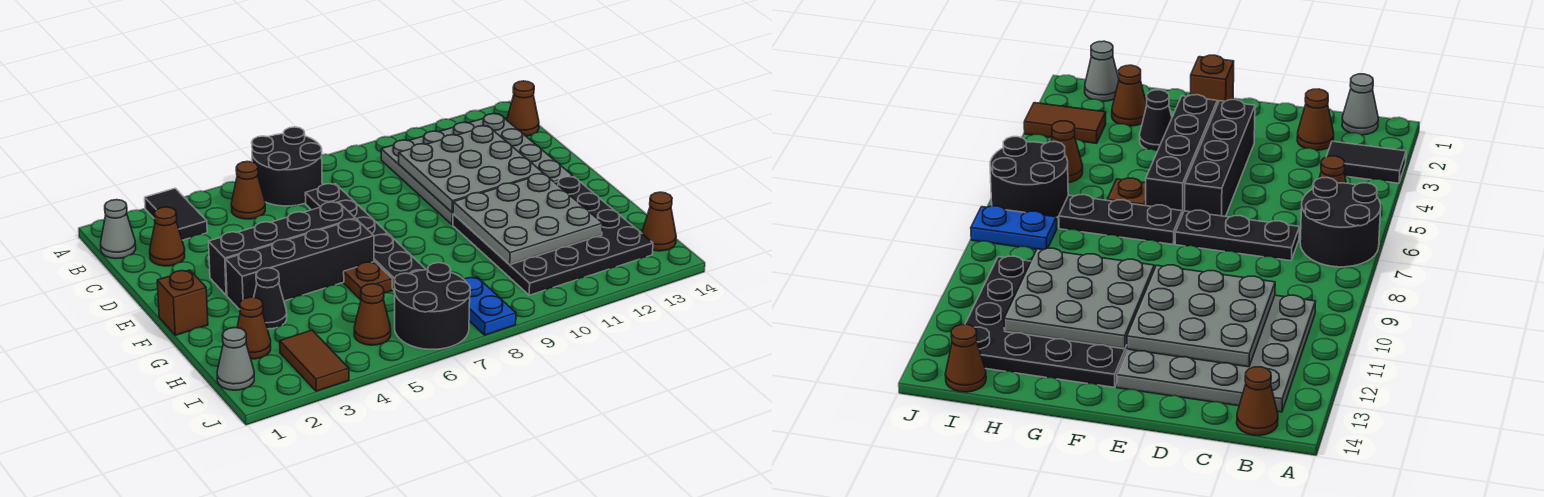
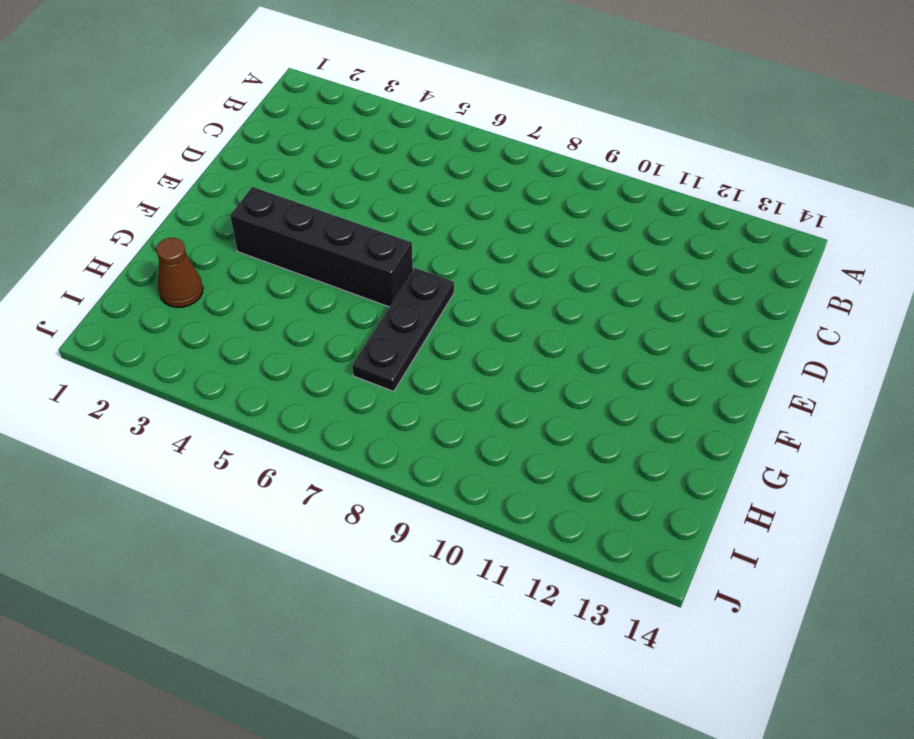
none -> black tile A3:B3 level 1
none -> black round brick A6:B7 level 1
none -> grey cone B1 level 1

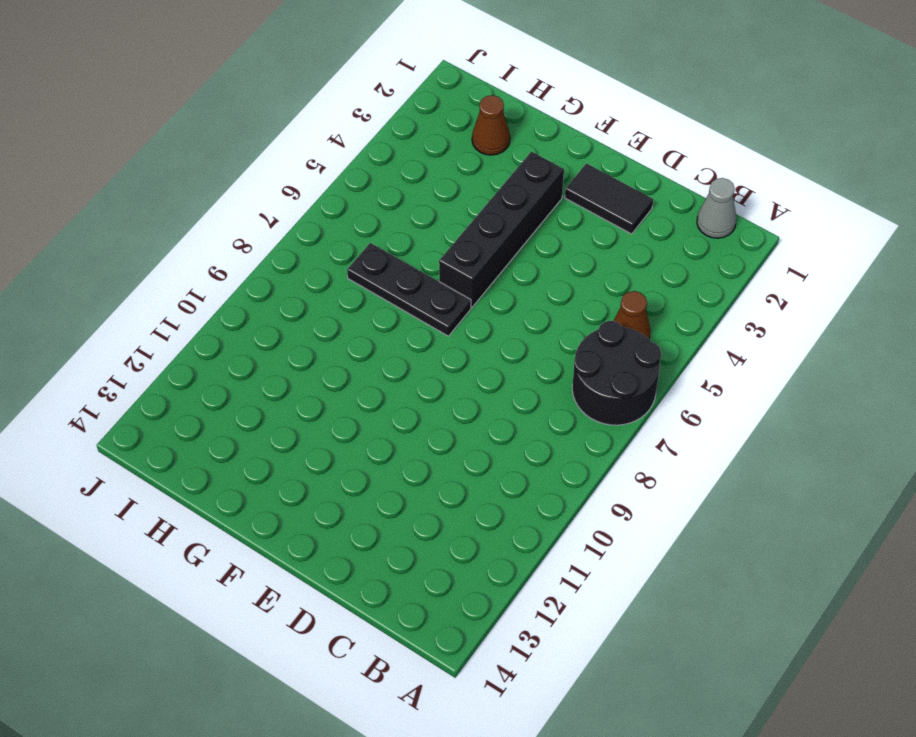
black tile D2:E2 level 1 -> black tile A3:B3 level 1
none -> grey plate B10:E13 level 1
none -> brown cone B14 level 1
none -> brown cone C2 level 1

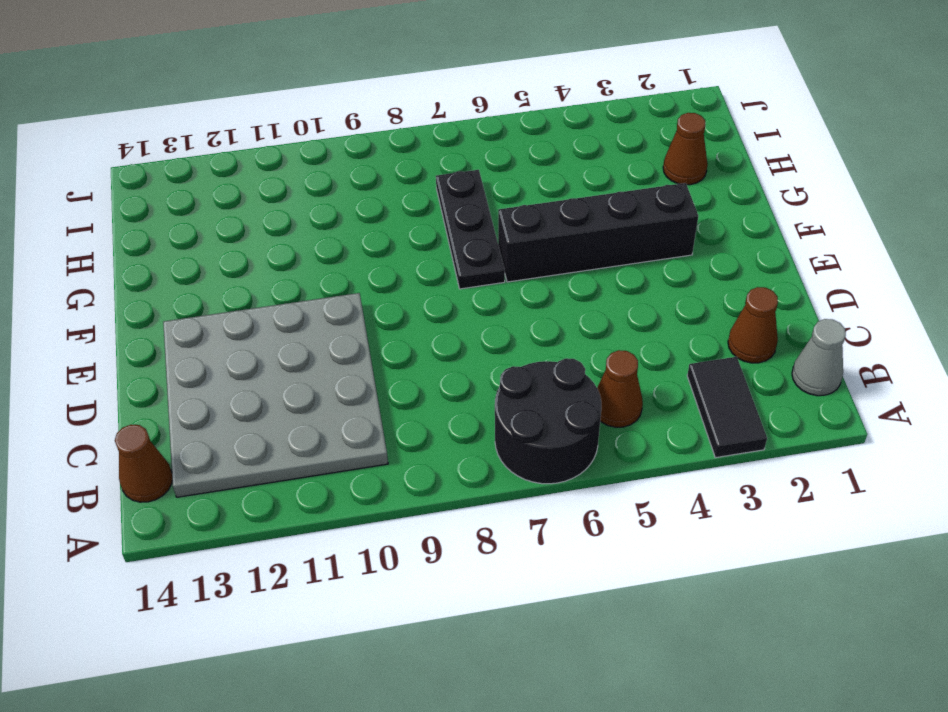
none -> black plate C7:E7 level 1
none -> black brick E3:E6 level 1
none -> brown brick F1 level 1

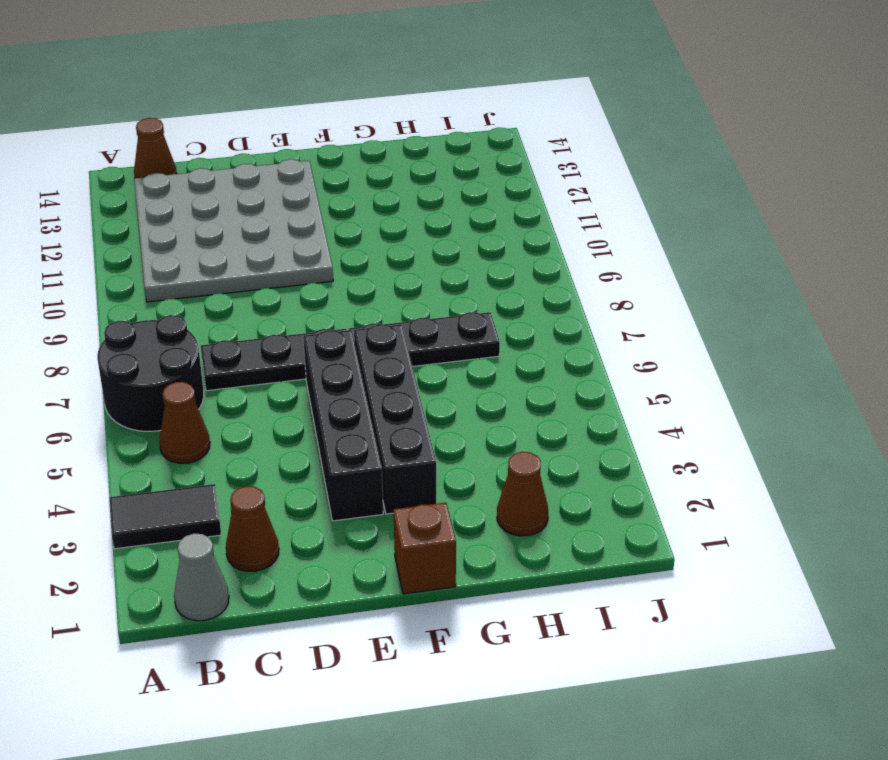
none -> black plate F10:I13 level 1
none -> black cone G3 level 1
none -> brown plate G6 level 1

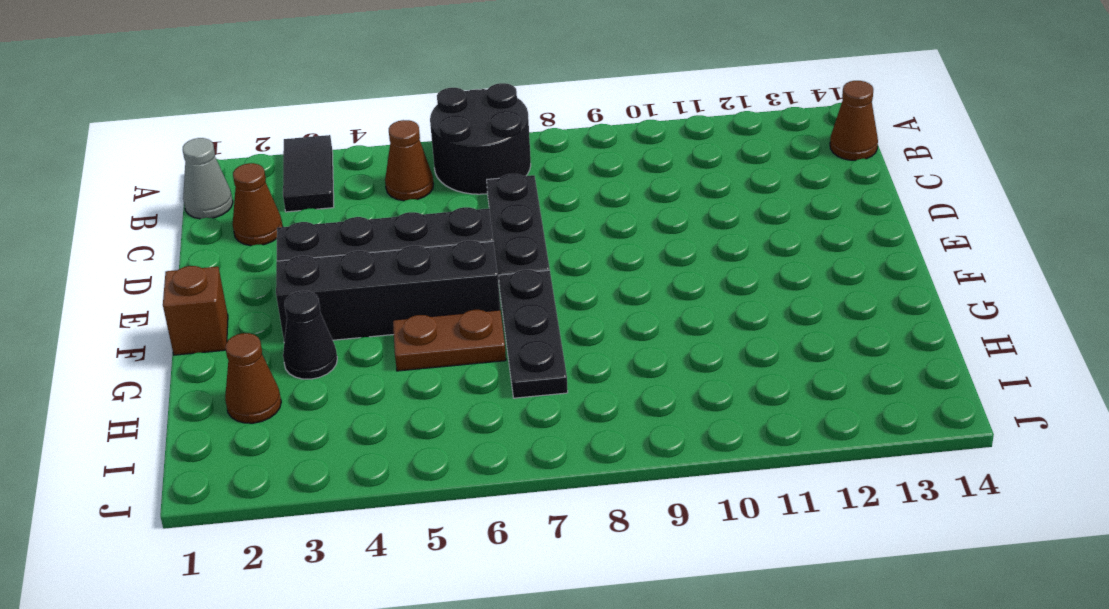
brown plate G5:G6 level 1 -> brown plate G6 level 1
none -> grey plate B10:E13 level 1
none -> black plate F10:I13 level 1
none -> grey cone I1 level 1

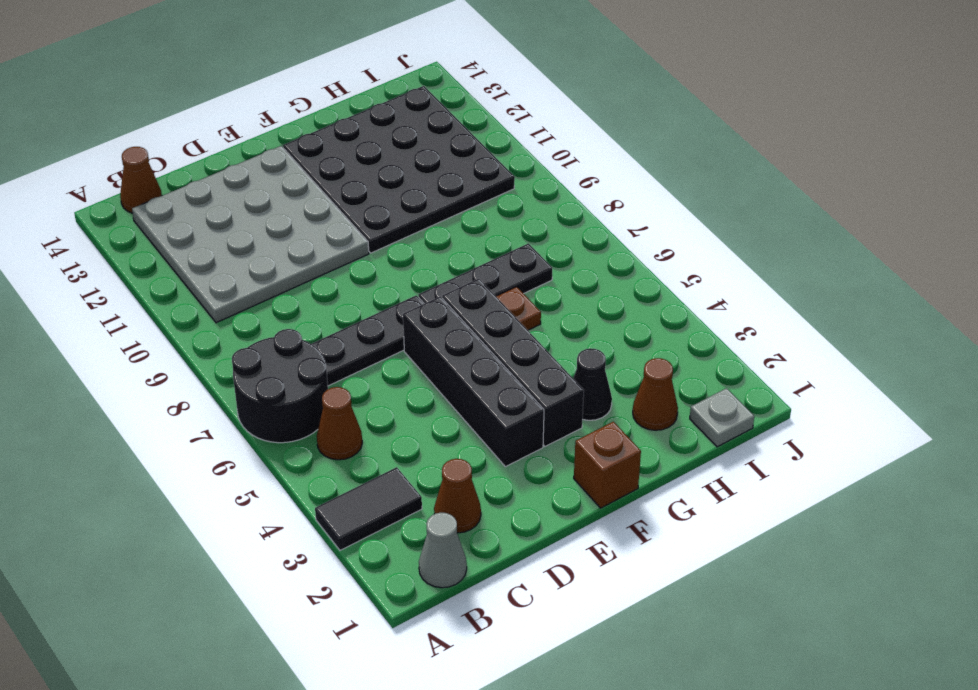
grey plate I1 level 1 -> grey cone I1 level 1
none -> brown tile I3:J3 level 1
none -> brown cone I5 level 1
none -> black round brick I6:J7 level 1

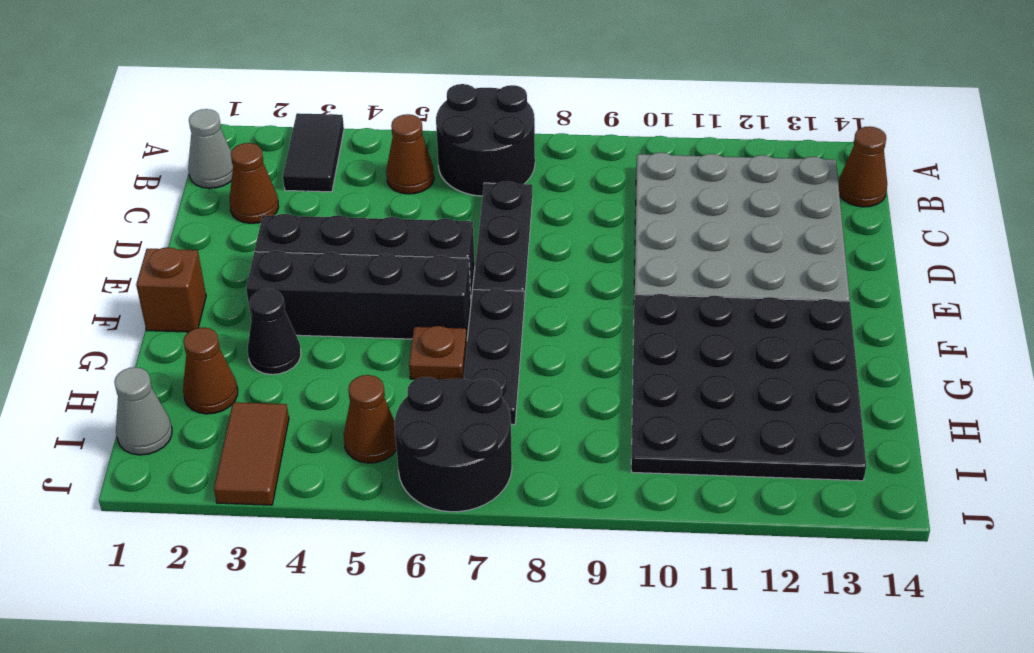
none -> blue plate I8:J8 level 1
none -> brown cone I14 level 1
none -> grey plate C10:E12 level 2

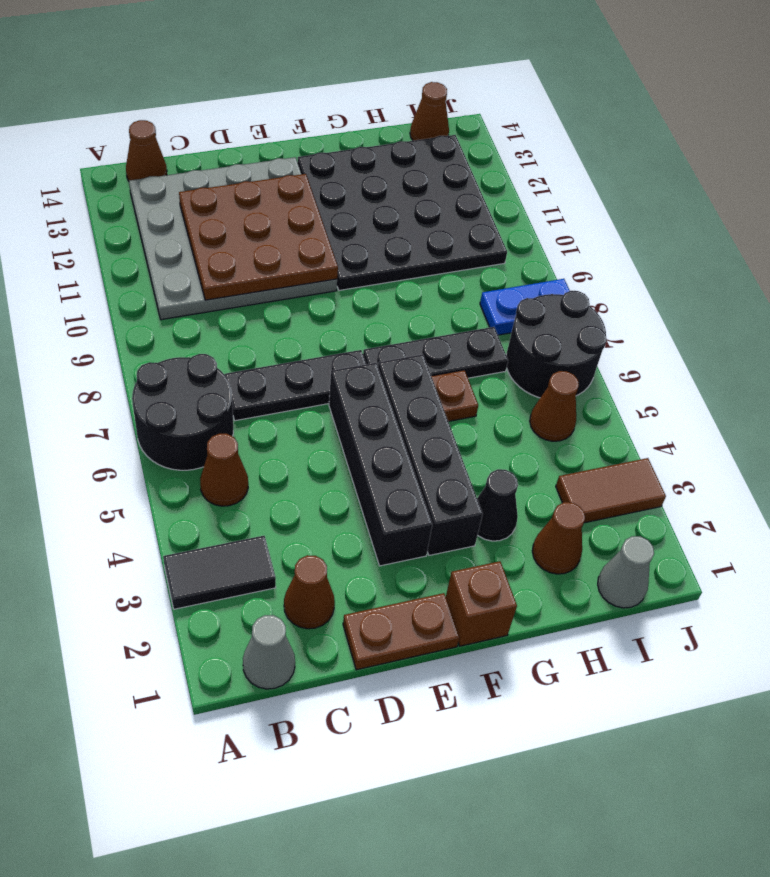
brown plate C10:E12 level 2 -> grey plate C10:E12 level 2
brown plate D1:E1 level 1 -> none
none -> grey plate F10:H12 level 2

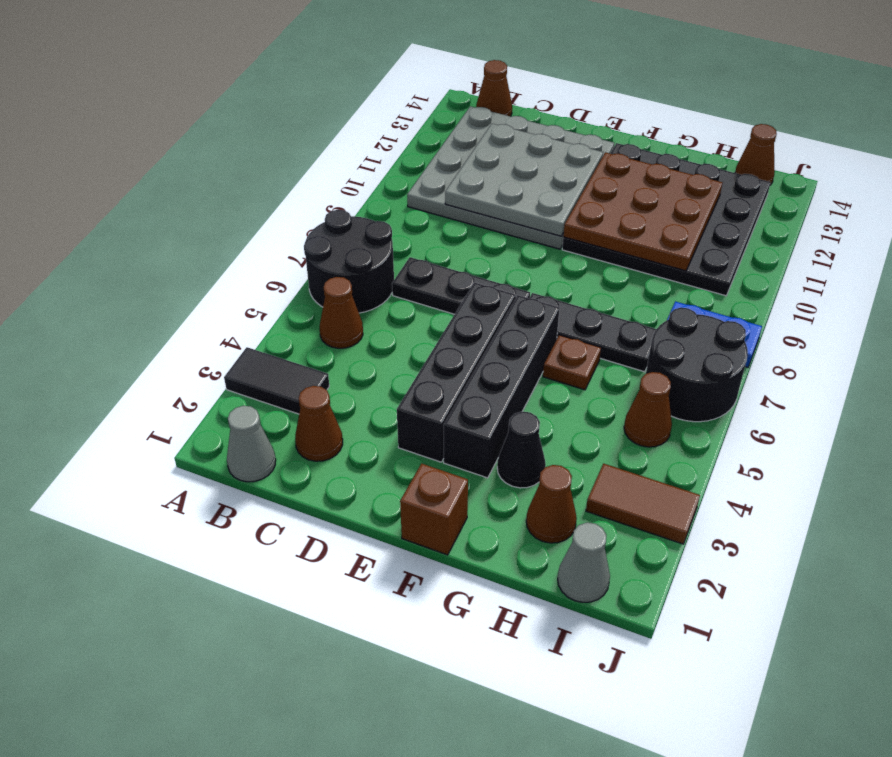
brown plate F10:H12 level 2 -> grey plate F10:H12 level 2

